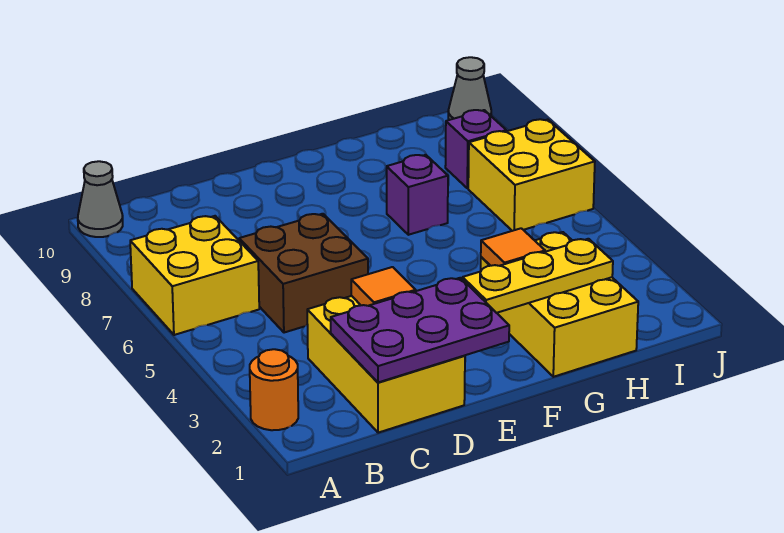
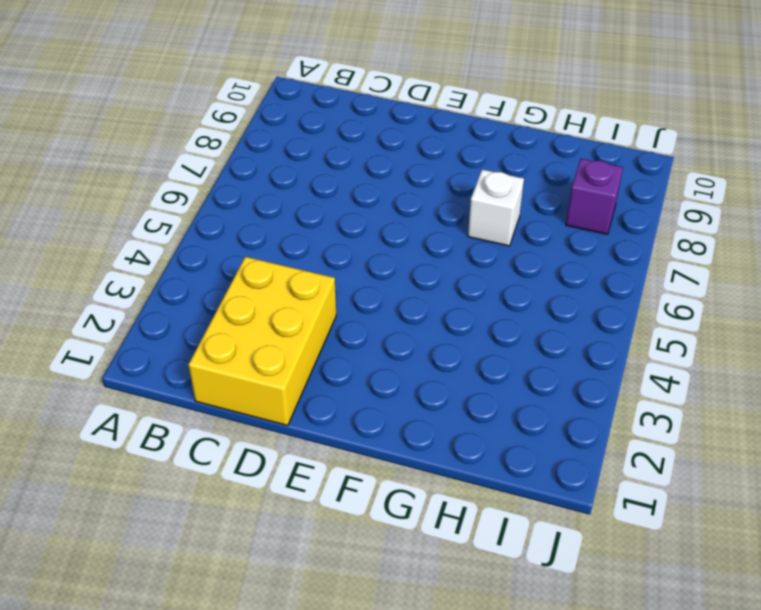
white brick G7 level 1 -> purple brick G7 level 1
none -> orange round brick A2 level 1
none -> yellow brick A6:B7 level 1
none -> grey cone A10 level 1

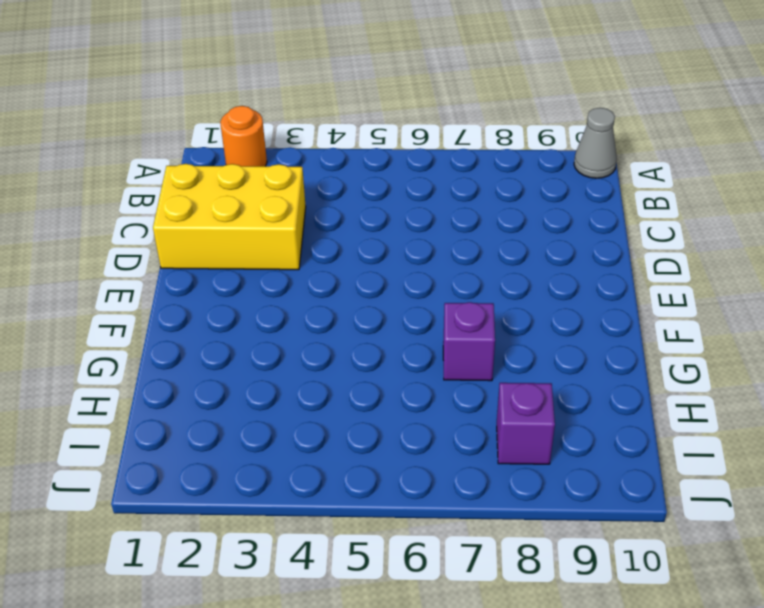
none -> yellow brick A6:B7 level 1
none -> brown brick C5:D6 level 1
none -> yellow brick G1:H3 level 1

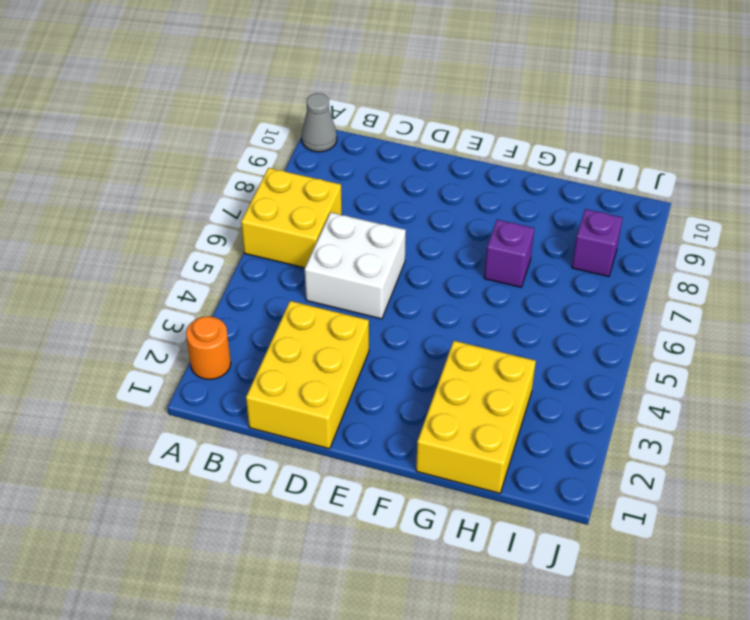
white brick C5:D6 level 1 -> brown brick C5:D6 level 1
none -> yellow brick I6:J7 level 1
none -> grey cone J10 level 1
none -> purple plate C1:E2 level 2

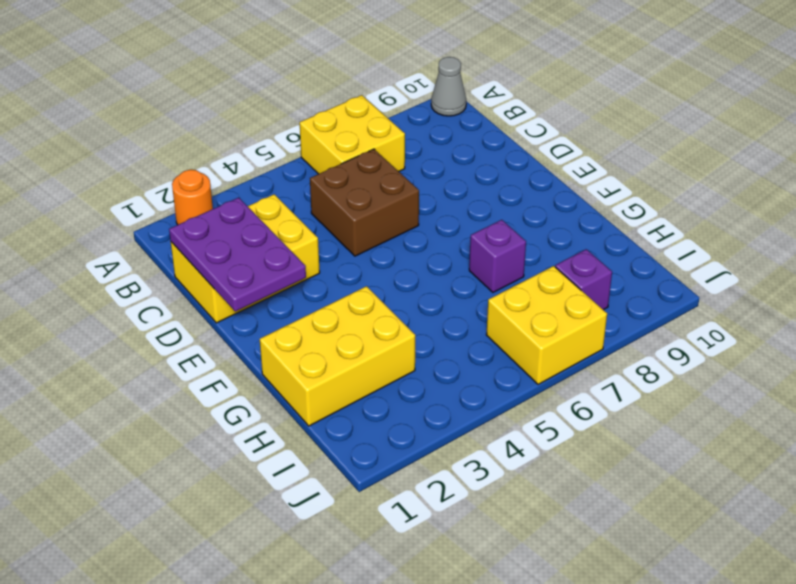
none -> grey cone J10 level 1
none -> orange tile D3 level 2
none -> yellow plate F2:H2 level 2

